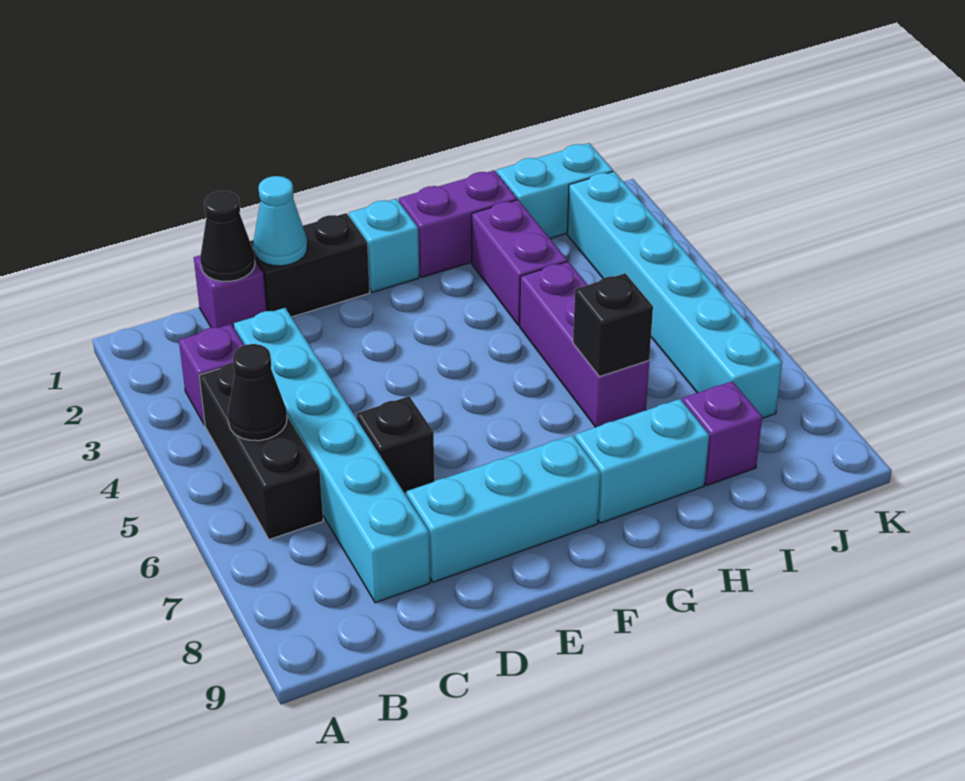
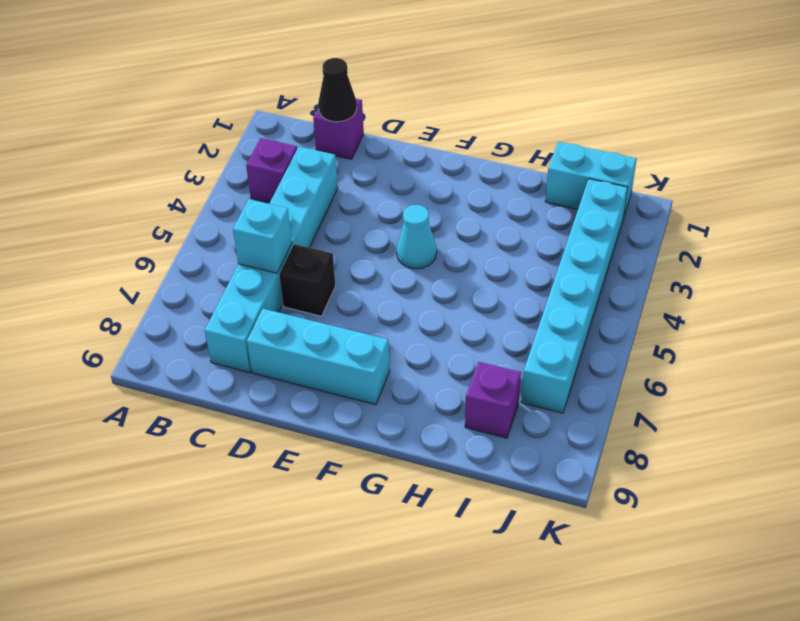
cyan brick C6 level 2 -> cyan brick F1 level 1
cyan cone F4 level 1 -> cyan cone D1 level 2
none -> black brick B4:B6 level 1
none -> black brick D1:E1 level 1
none -> purple brick G1:H1 level 1

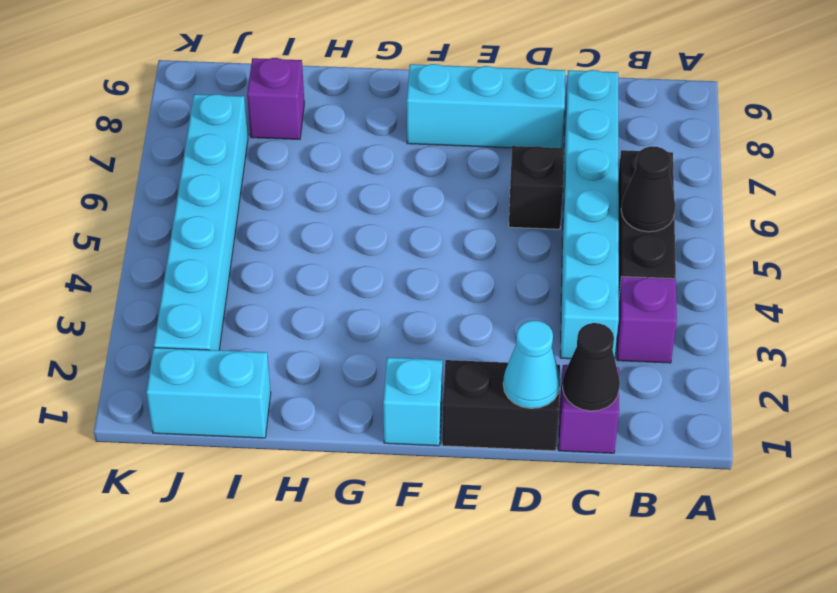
none -> purple brick G1:H1 level 1
none -> cyan brick G8:H8 level 1
none -> purple brick H2:H3 level 1

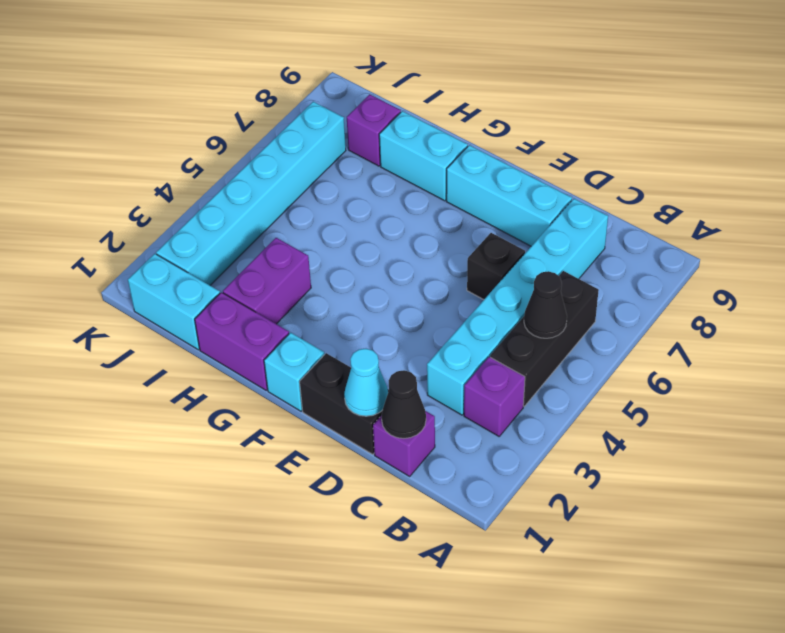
none -> purple brick H4:H6 level 1
none -> black brick H6 level 2

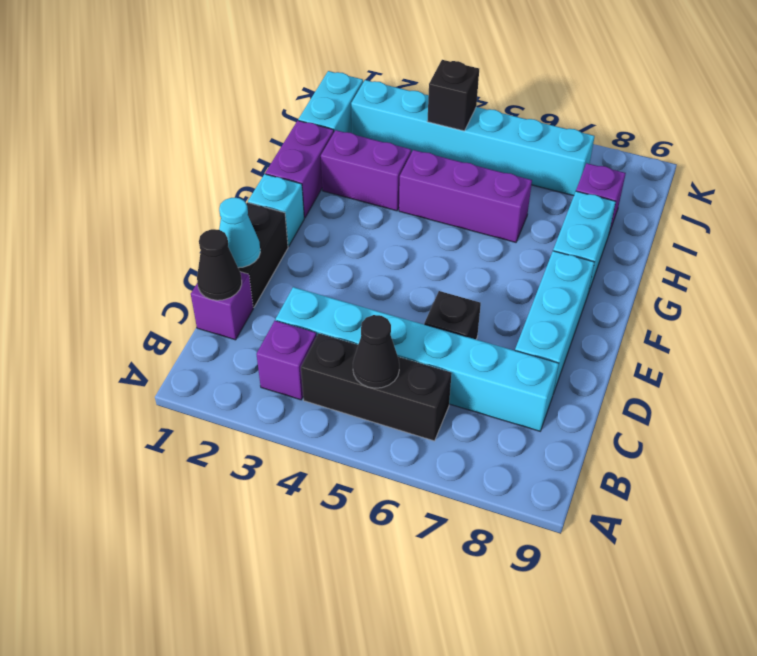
black brick J4 level 2 -> black brick H6 level 2

